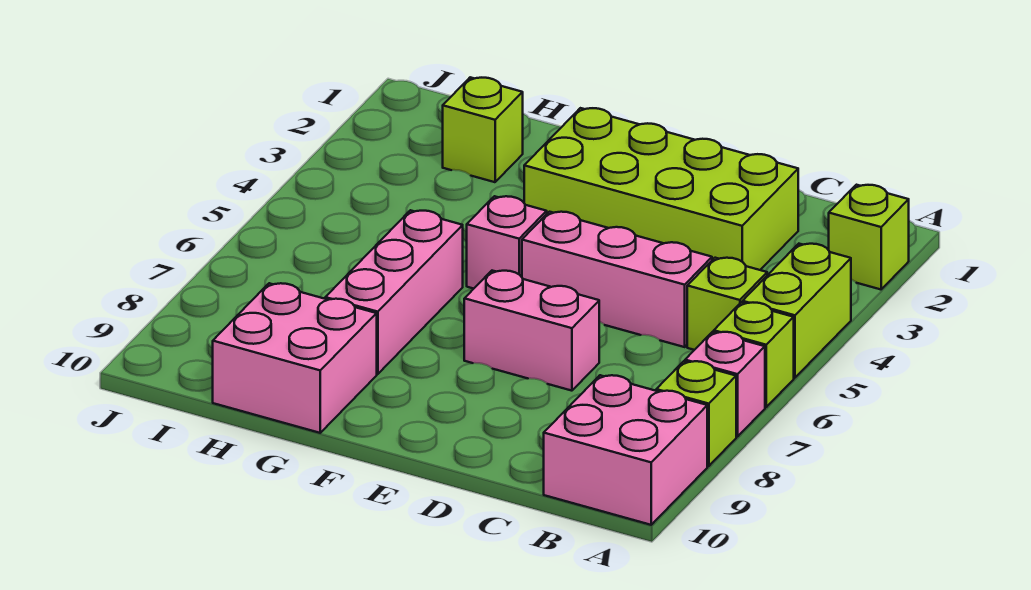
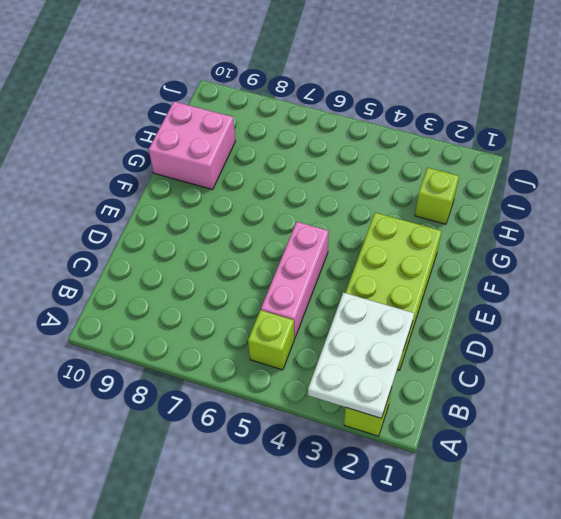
white plate A2:C3 level 2 -> none
none -> lime brick A4:A5 level 1
none -> lime brick A6 level 1
none -> pink brick A7 level 1

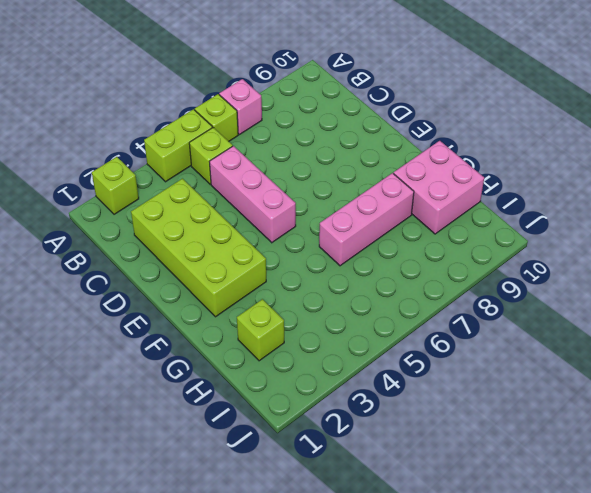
none -> lime brick A8 level 1
none -> pink brick A9:B10 level 1
none -> pink brick D7:E7 level 1

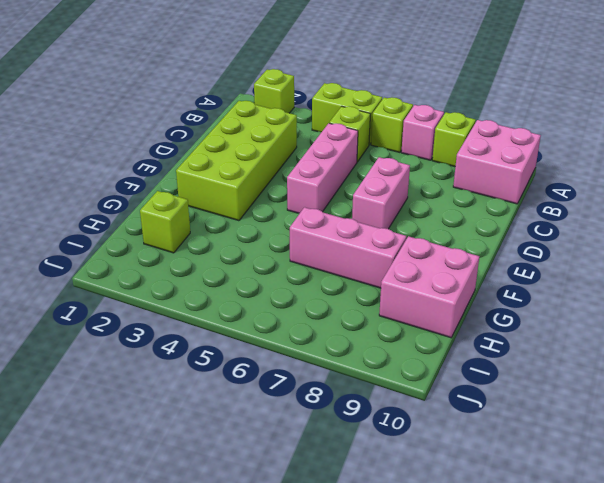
none -> pink brick F5 level 1

